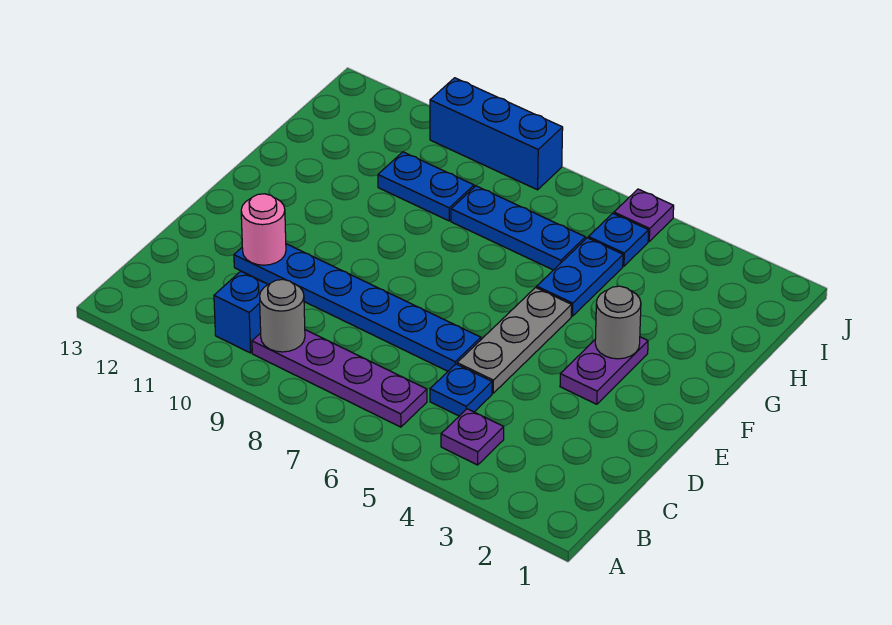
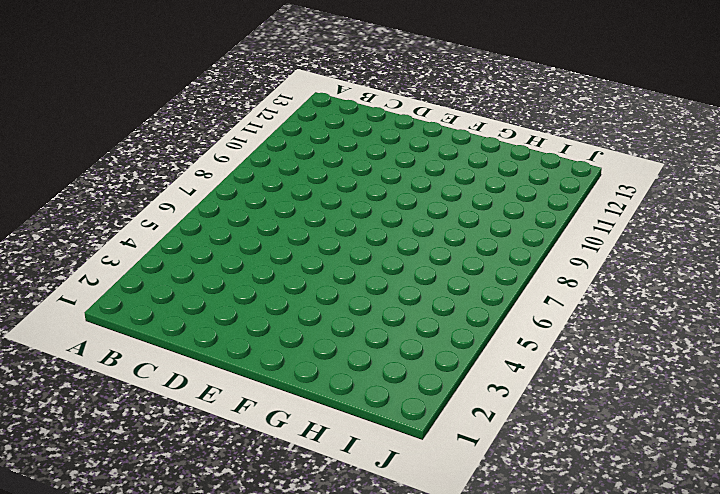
none -> purple plate B4 level 1
none -> purple plate B6:B9 level 1
none -> blue brick B10 level 1

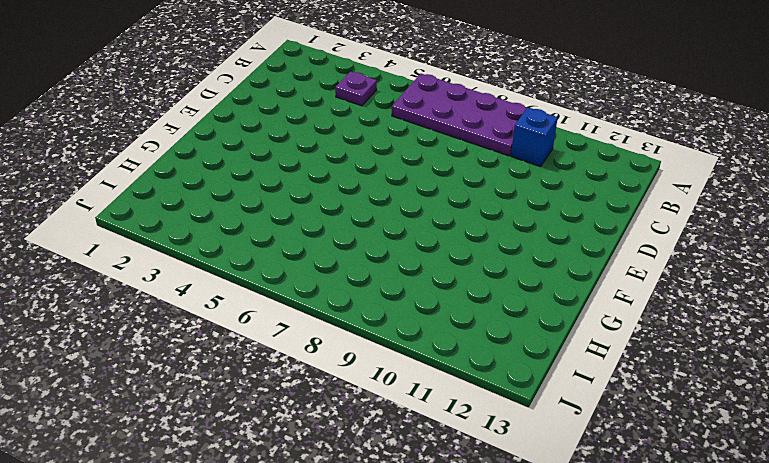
purple plate A6:B9 level 1 -> purple plate B6:B9 level 1
none -> blue plate C5 level 1
none -> grey plate D5:F5 level 1
none -> blue plate D6:D11 level 1

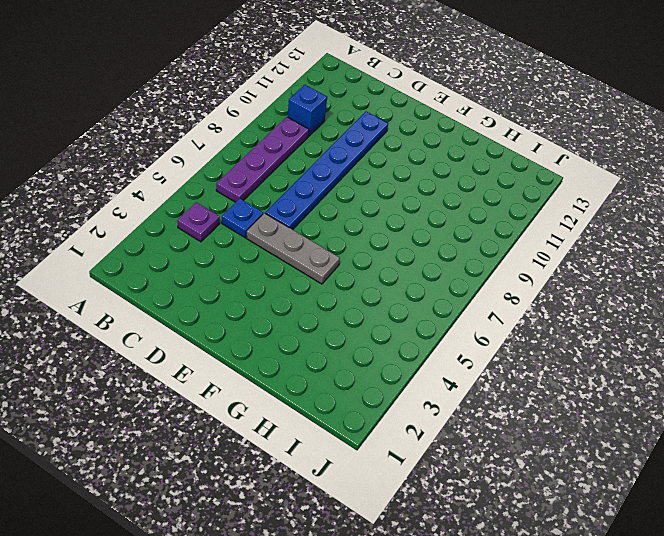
none -> purple plate E3:F3 level 1
none -> blue plate G5:H5 level 1
none -> blue plate H6:H8 level 1

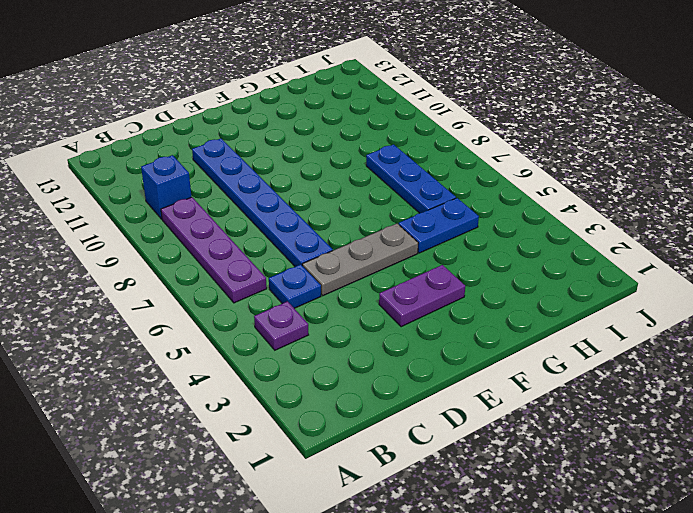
none -> blue plate H9:H10 level 1
none -> blue plate I5 level 1
none -> purple plate J5 level 1

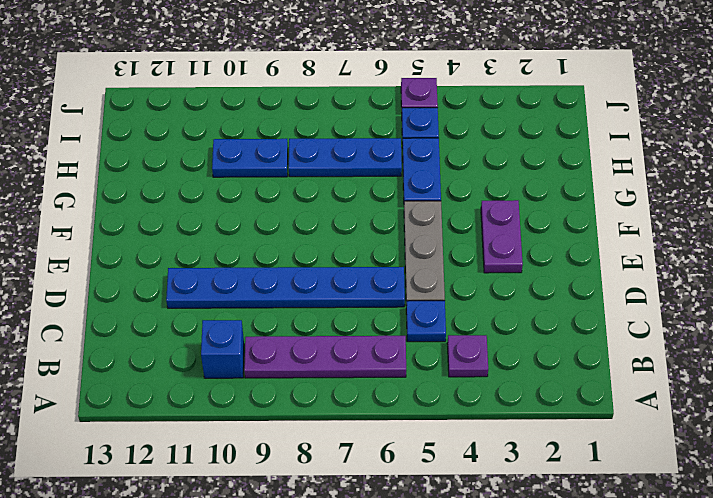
none -> blue brick J8:J10 level 1
none -> grey round brick B9 level 2
none -> pink round brick D11 level 2

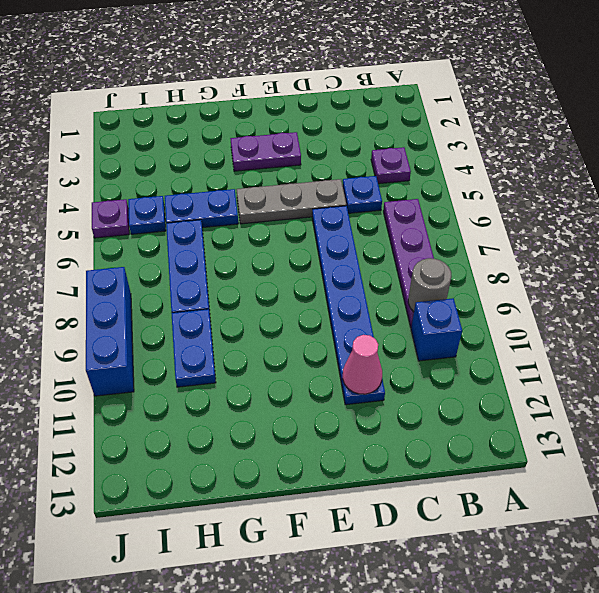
pink cone D11 level 2 -> pink round brick D11 level 2
none -> grey round brick F3 level 2

